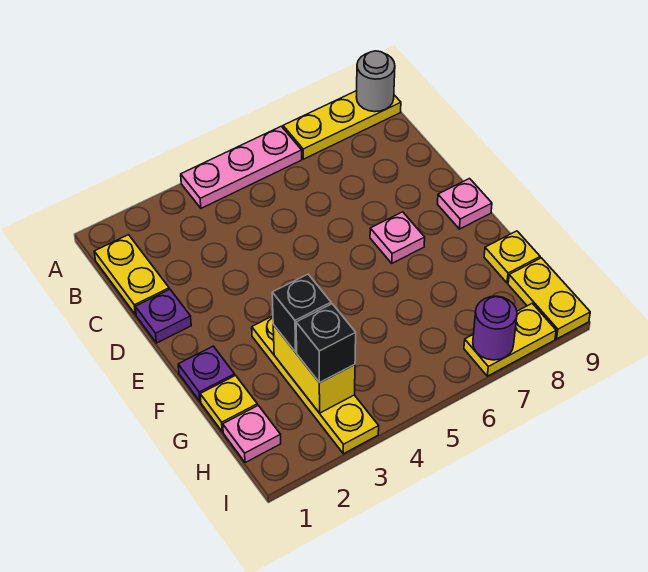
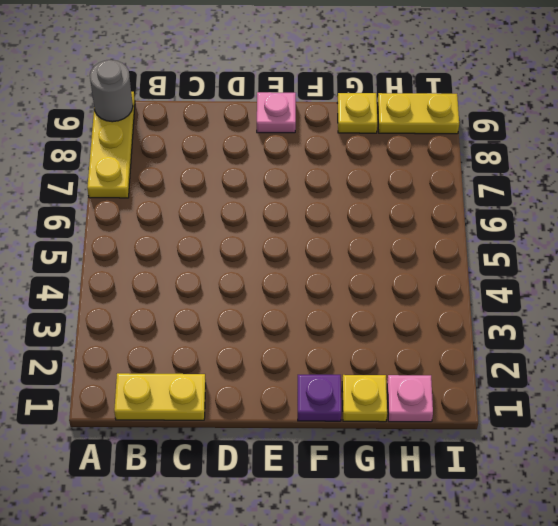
none -> pink plate A4:A6 level 1
none -> purple plate D1 level 1
none -> pink plate E7 level 1

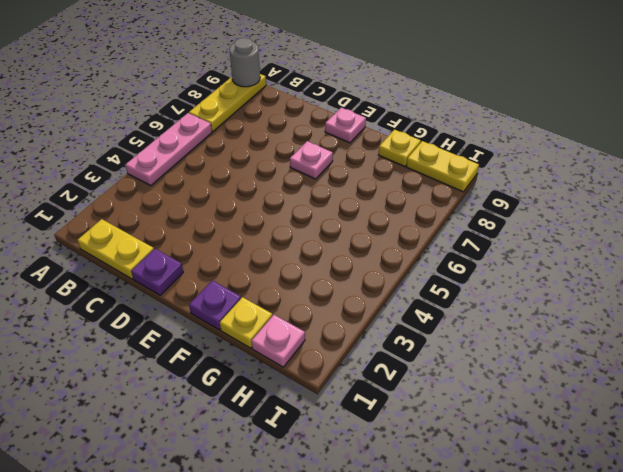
none -> yellow plate F3:I3 level 1
none -> yellow plate I7:I8 level 1
none -> yellow brick G3:H3 level 2

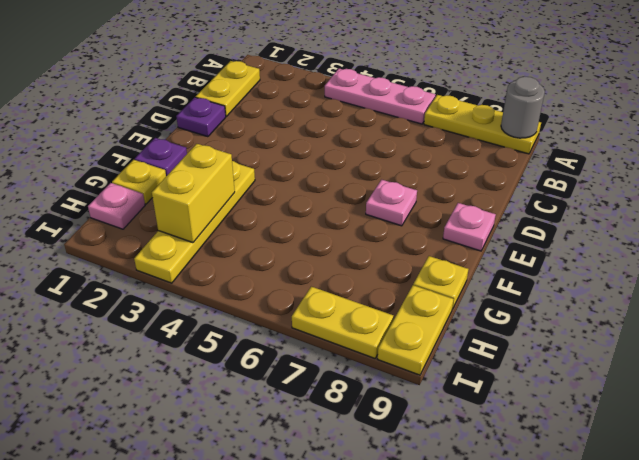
none -> purple round brick I7 level 2
none -> black brick G3 level 3
none -> black brick H3 level 3

